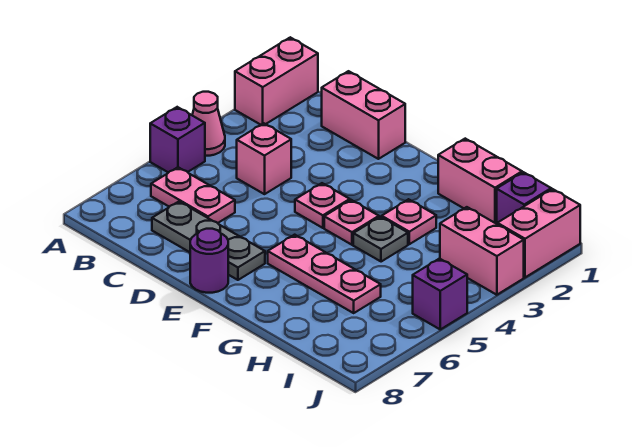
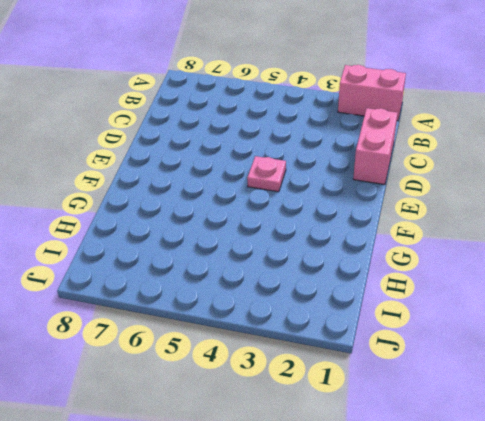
none -> pink cone A4 level 1
none -> purple brick A5 level 1
none -> pink plate B6:C6 level 1

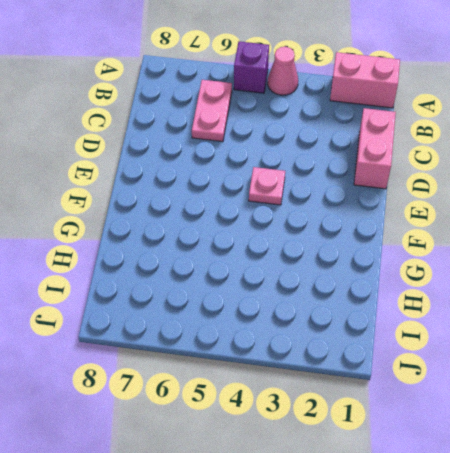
none -> pink brick C4 level 1
none -> grey plate C7:E7 level 1
none -> purple round brick E8 level 1

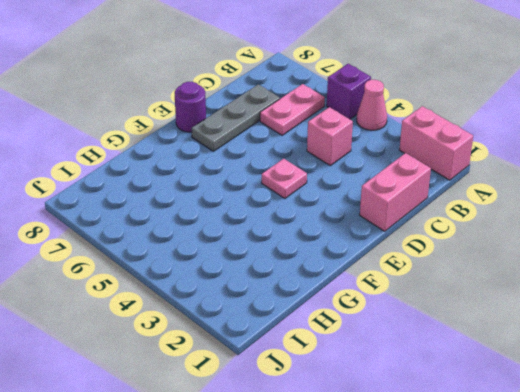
none -> pink plate F4 level 1
none -> pink plate F6:H6 level 1
none -> pink brick G1:H1 level 1

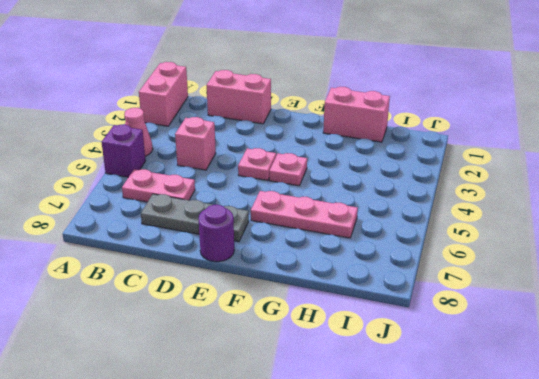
none -> pink plate G3 level 1
none -> grey plate G4 level 1
none -> purple brick I1 level 1

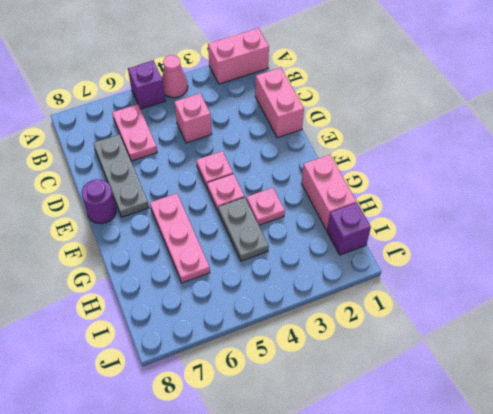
grey plate G4:H4 level 1 -> grey plate G4 level 1
none -> pink brick I3:J3 level 1
none -> pink brick J1:J2 level 1
none -> purple brick J5 level 1

